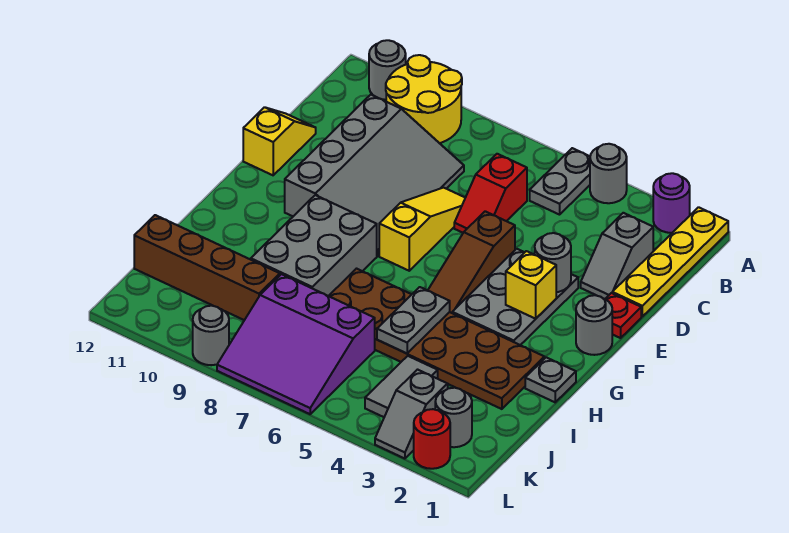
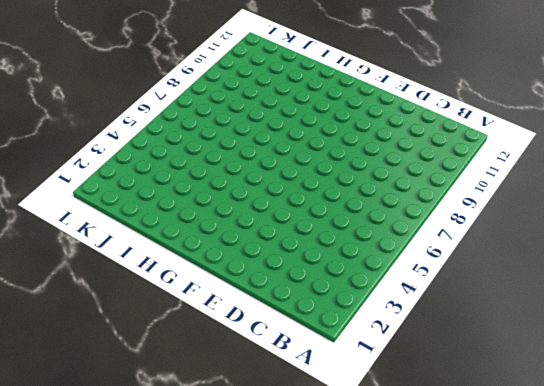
none -> yellow plate A1:D1 level 1
none -> purple round brick A2 level 1
none -> grey round brick A4 level 1

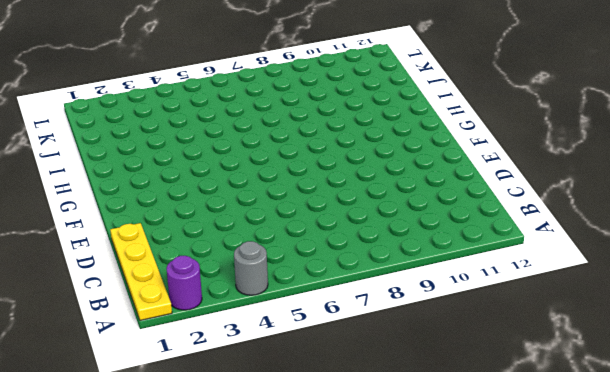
none -> grey plate A5:B5 level 1
none -> yellow round brick A9:B10 level 1
none -> grey round brick A11 level 1

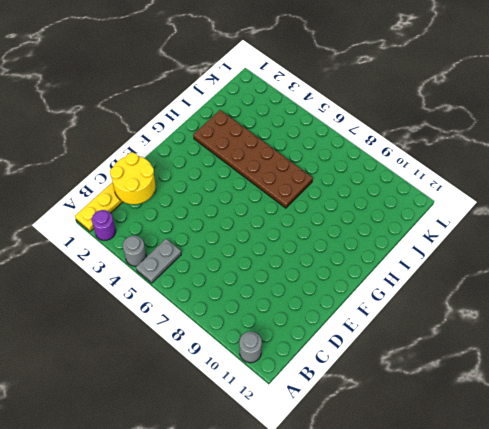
yellow round brick C1:D2 level 2 -> yellow round brick A9:B10 level 1
none -> grey slope C2:D2 level 1 top C
none -> red slope C6:D6 level 1 top C
none -> grey slope C8:F10 level 1 top 10

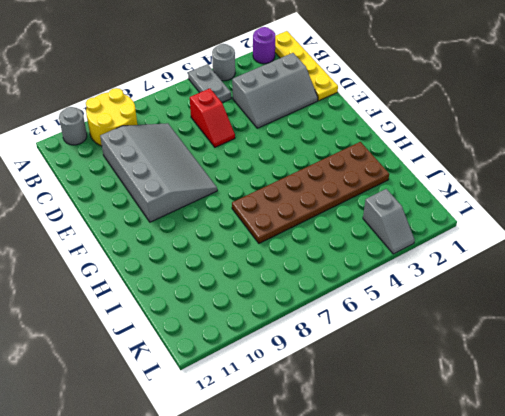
grey slope C2:D4 level 1 top C -> grey slope C2:D2 level 1 top C
none -> yellow slope D7:F7 level 1 top F
none -> yellow slope D12:E12 level 1 top E
none -> red plate E1 level 1

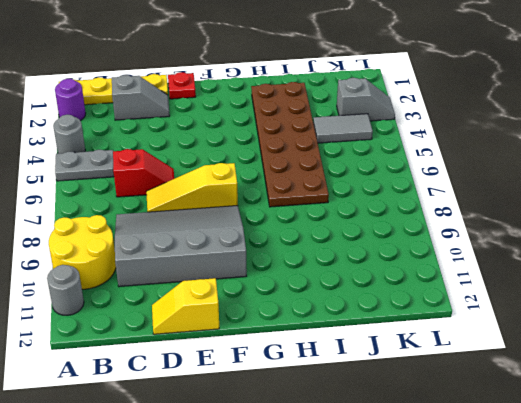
none -> grey plate E3:G4 level 1
none -> brown slope E5:G5 level 1 top E
none -> grey round brick F1 level 1

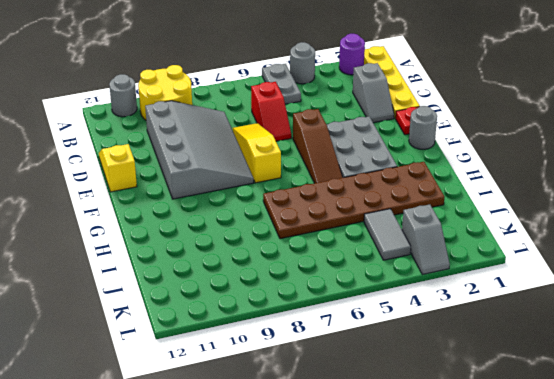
none -> grey brick G8:I9 level 1
none -> grey plate H1 level 1
none -> purple slope J6:L8 level 1 top J

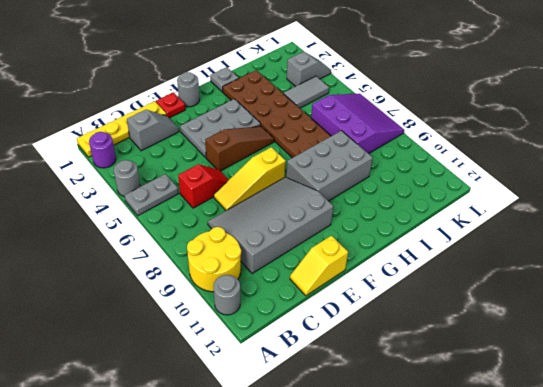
none -> brown brick J9:J12 level 1
none -> grey round brick K2 level 1
none -> red round brick L2 level 1

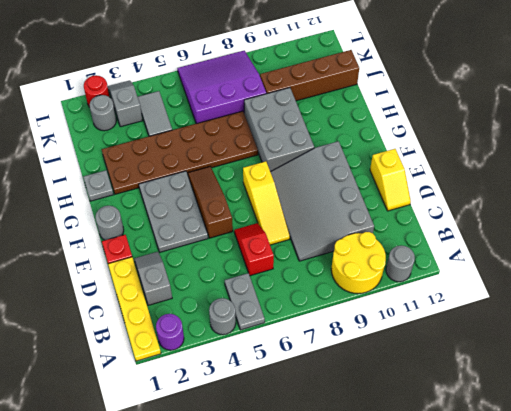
none -> grey round brick L9 level 1
none -> grey round brick E3 level 2
none -> yellow brick F3 level 2

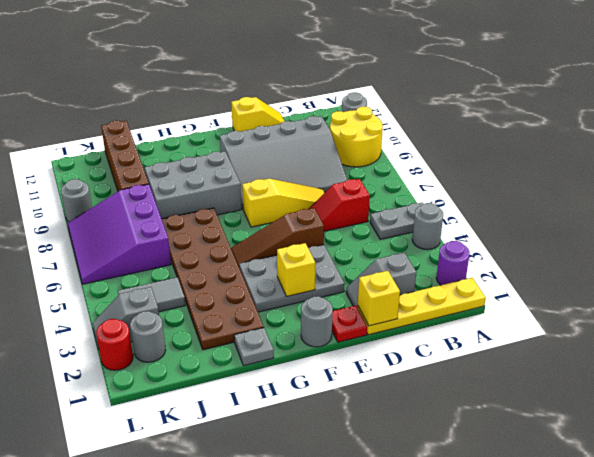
yellow brick D1 level 2 -> none
none -> grey round brick E3 level 2
none -> grey plate H5:I5 level 2

